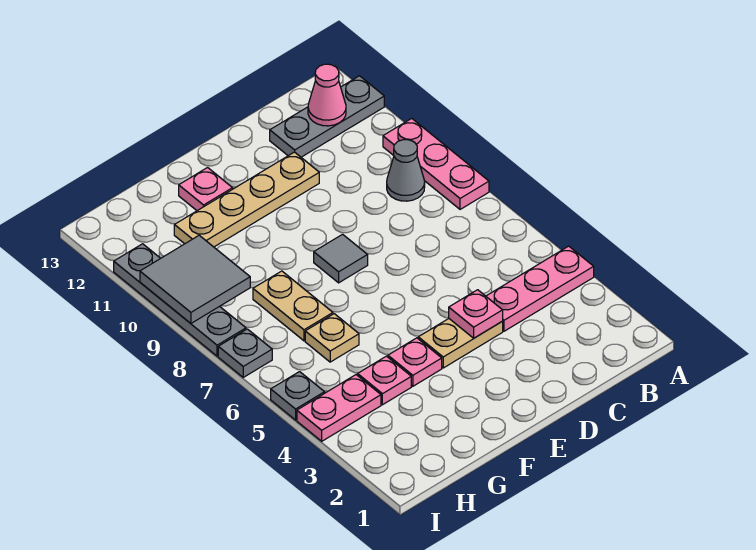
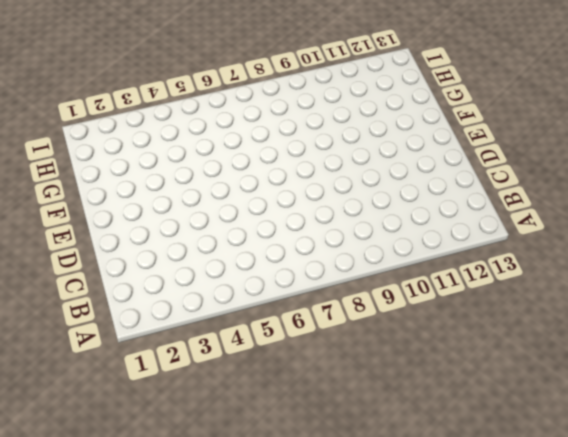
none -> pink plate A4:C4 level 1
none -> pink plate A8:A10 level 1
none -> grey plate A12:C12 level 1

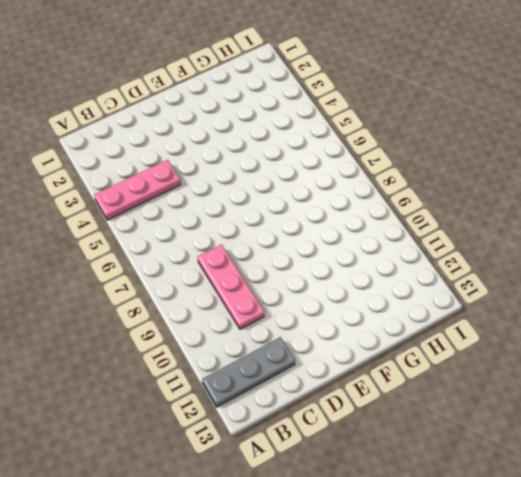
pink plate C8:C10 level 1 -> pink plate A8:A10 level 1
none -> grey cone B9 level 1
none -> tan plate D4:E4 level 1
none -> tan plate D11:G11 level 1

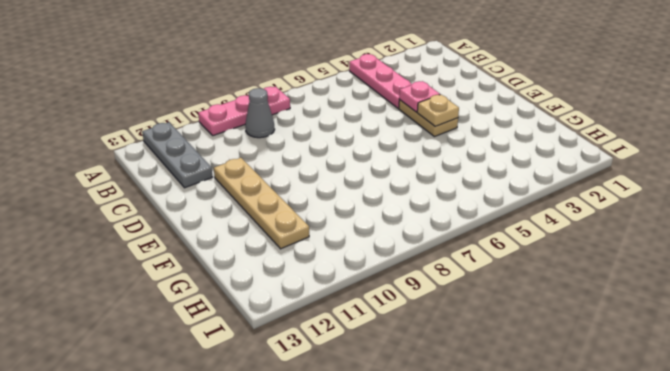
tan plate E4 level 2 -> tan plate G6 level 1
none -> grey tile E8 level 1
none -> pink plate F4 level 1
none -> pink plate F12 level 1

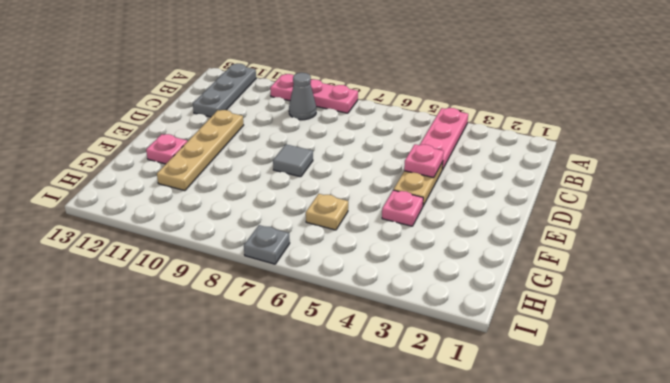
none -> pink plate G4 level 1
none -> tan plate G7:G8 level 1
none -> pink plate H4:I4 level 1

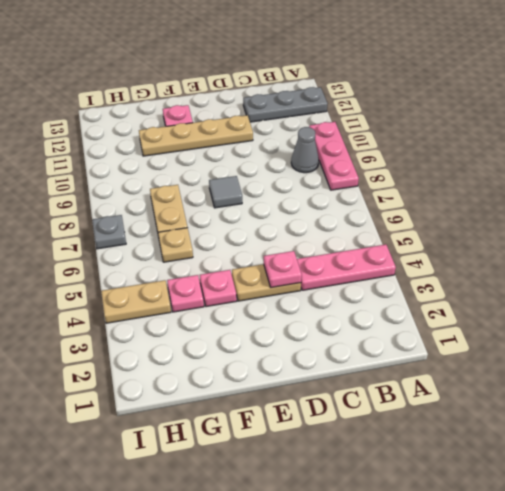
tan plate H4:I4 level 1 -> pink plate H4:I4 level 1
none -> grey plate I5 level 1
none -> grey plate I8:I11 level 1
none -> pink cone B12 level 2

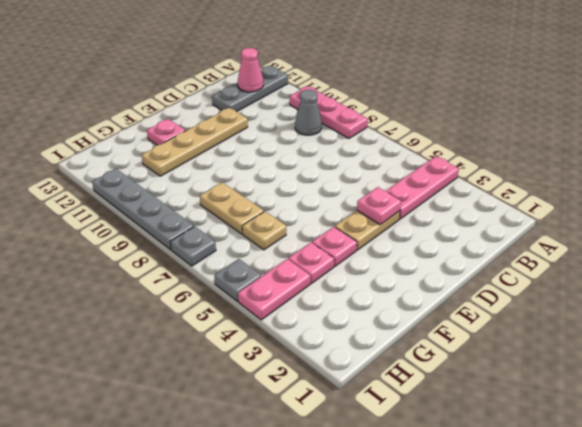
none -> grey tile E8 level 1
none -> grey tile H9:I10 level 2

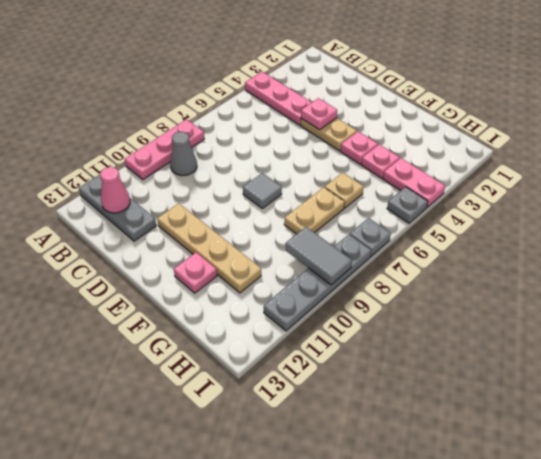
grey tile H9:I9 level 2 -> grey tile H9:I10 level 2

